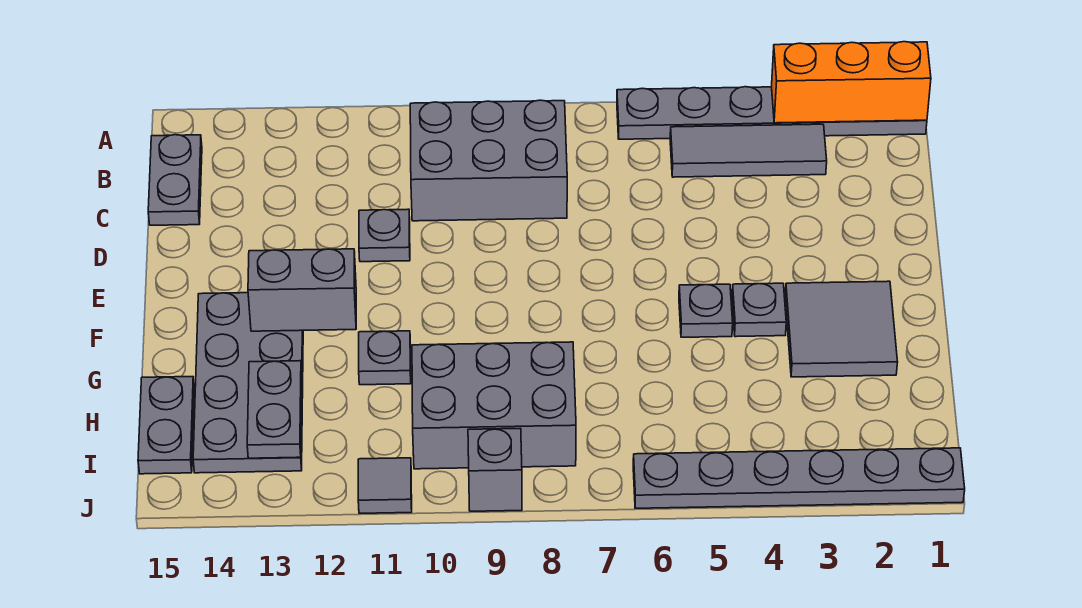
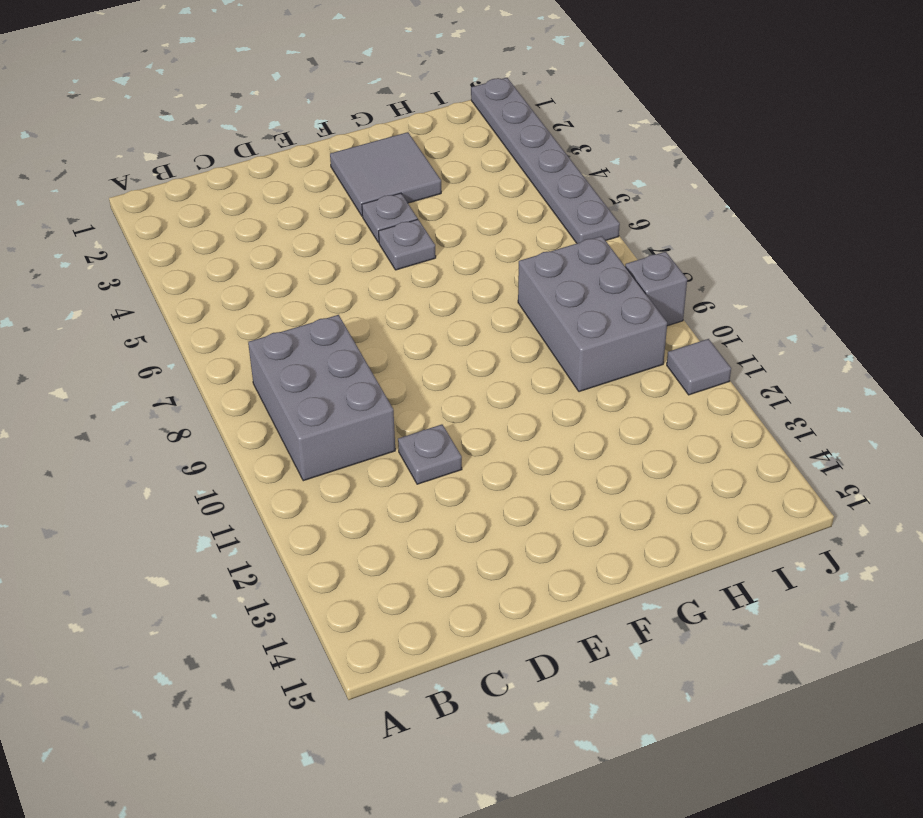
none -> grey plate A1:A6 level 1
none -> grey tile B3:B5 level 1
none -> grey plate B15:C15 level 1

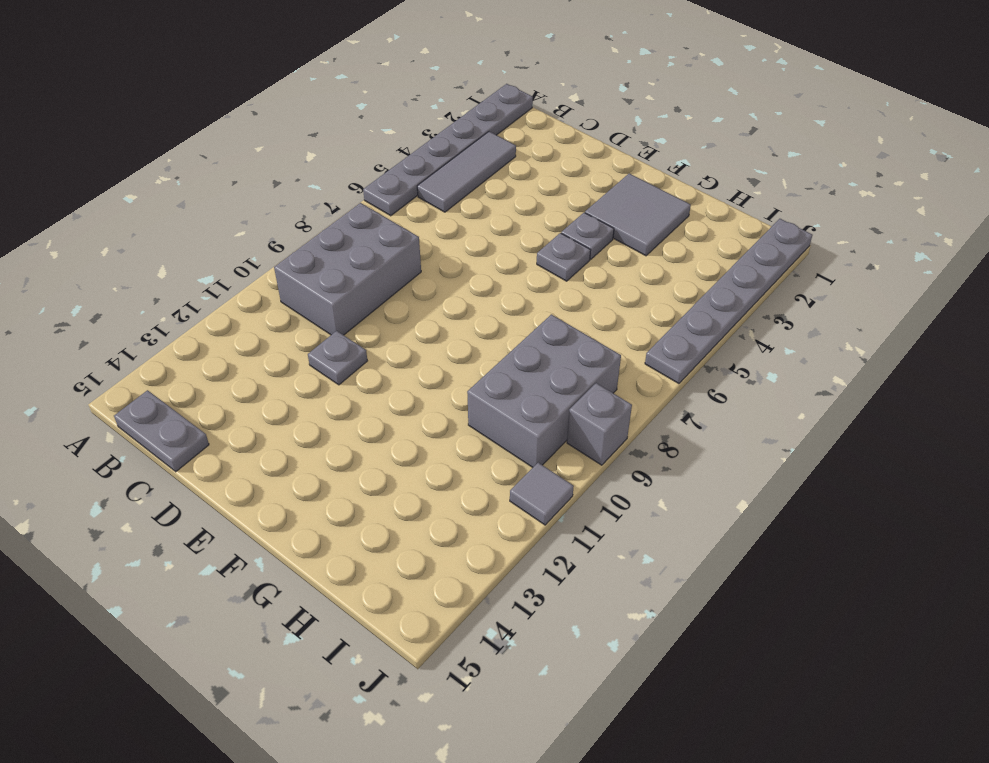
none -> grey plate F13:I14 level 1
none -> grey plate G11 level 1
none -> grey plate H15:I15 level 1

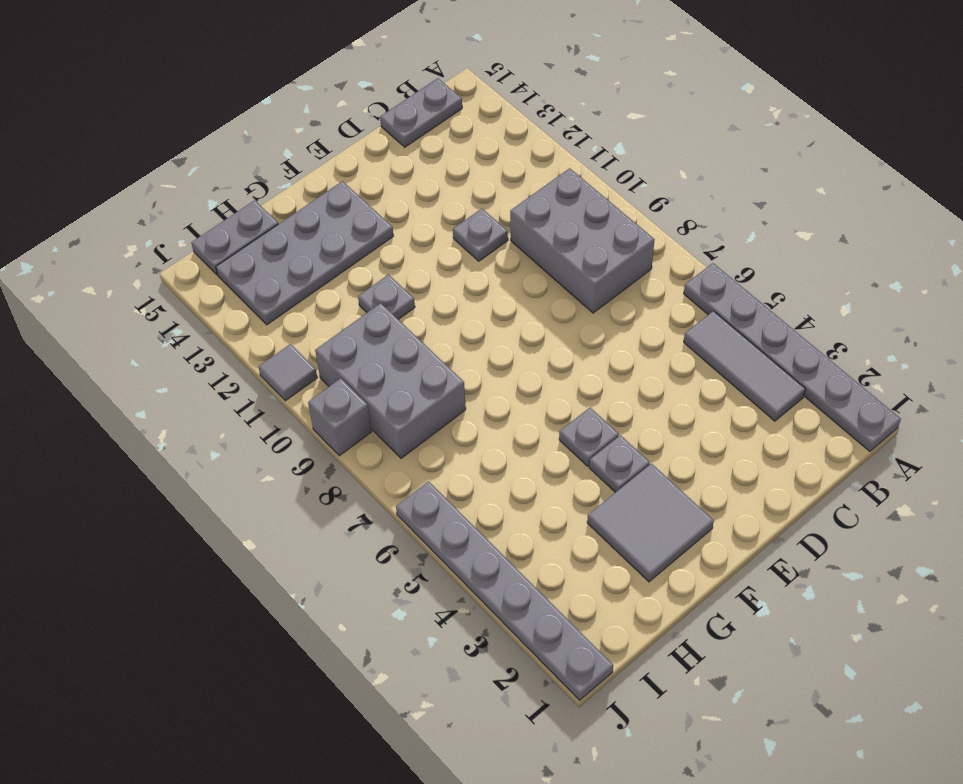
none -> orange brick A1:A3 level 2
none -> grey brick F12:F13 level 2
none -> grey plate H13:I13 level 2

